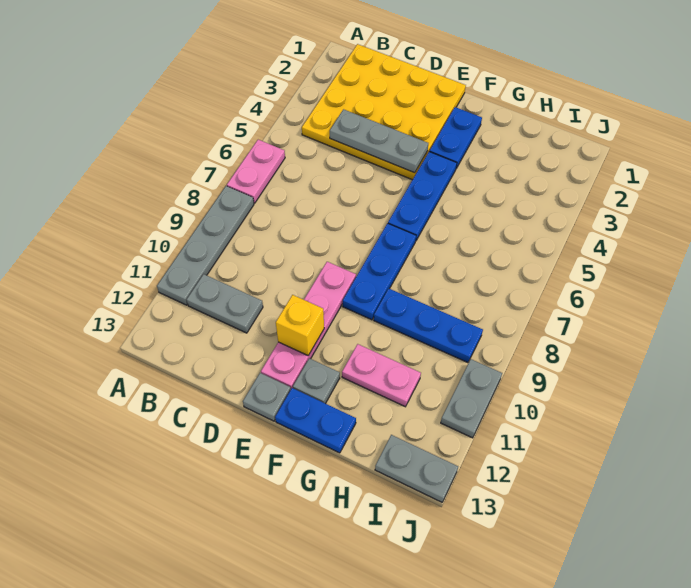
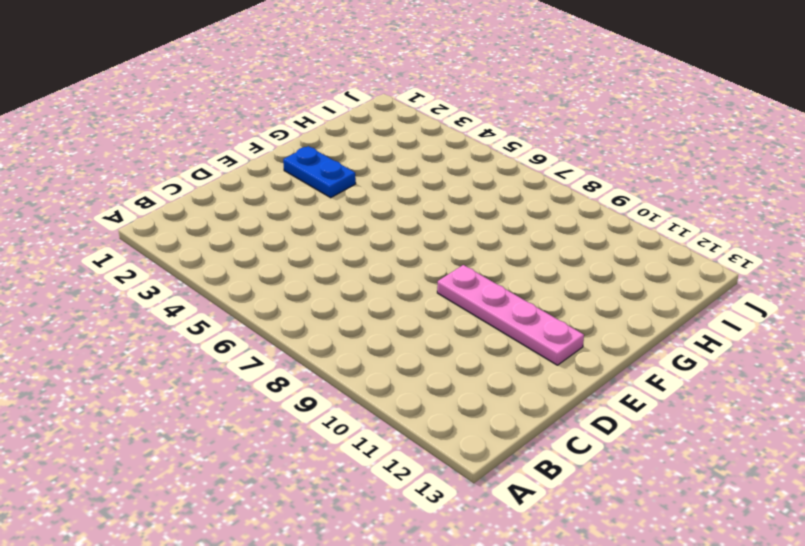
none -> pink plate A6:A7 level 1
none -> grey plate A8:A11 level 1
none -> yellow plate B1:E4 level 1

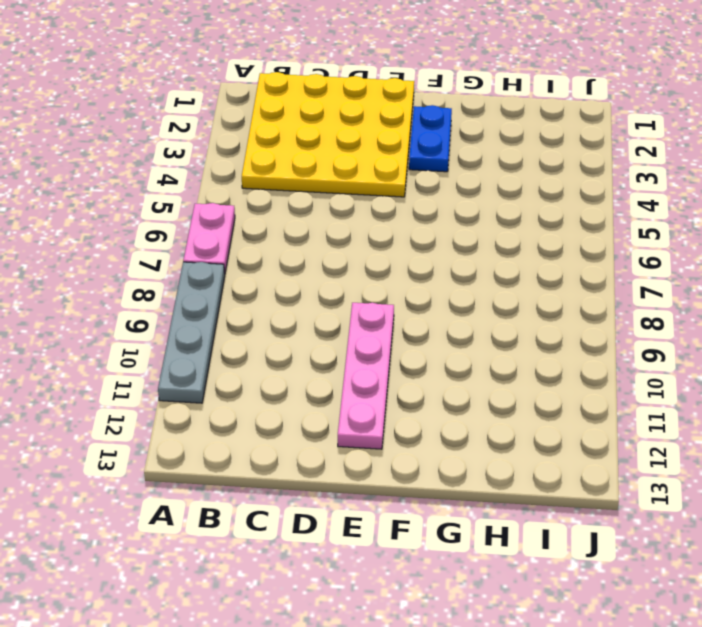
none -> grey plate B11:C11 level 1
none -> grey plate E13 level 1
none -> blue plate F4:F6 level 1

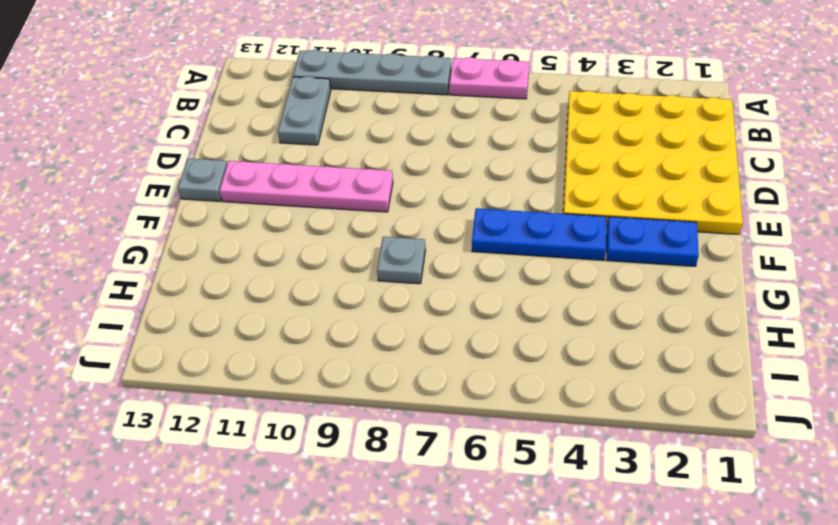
grey plate G8 level 1 -> grey plate F12 level 1
none -> blue plate F7:F9 level 1
none -> blue plate F13:G13 level 1
none -> blue plate G9:I9 level 1

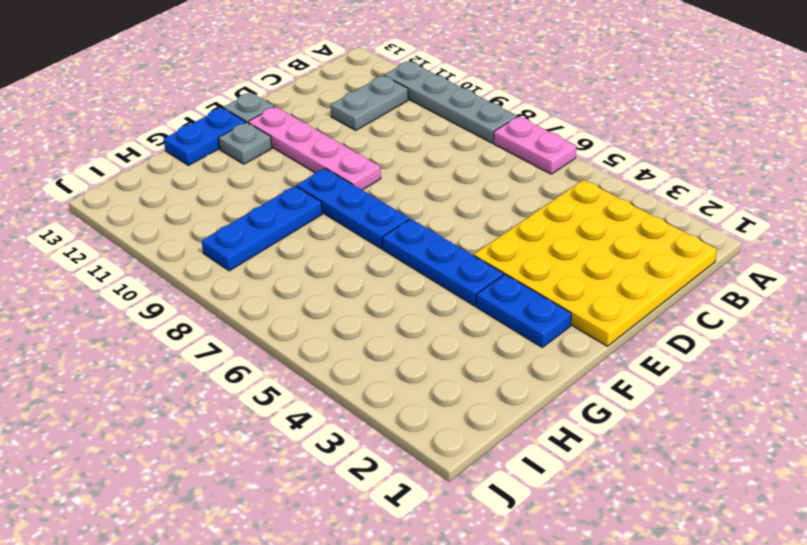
none -> pink plate G11:H11 level 1
none -> grey plate I13:J13 level 1
none -> grey plate J10:J11 level 1

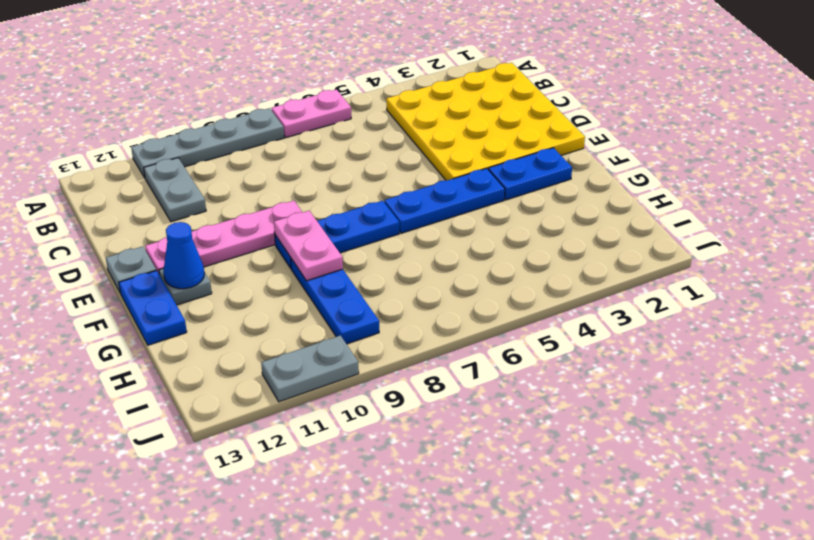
pink plate F9:G9 level 2 -> pink plate G11:H11 level 1
blue cone F12 level 2 -> none
none -> grey plate I13:J13 level 1
none -> grey plate C4:E4 level 2
none -> yellow brick E11 level 2

